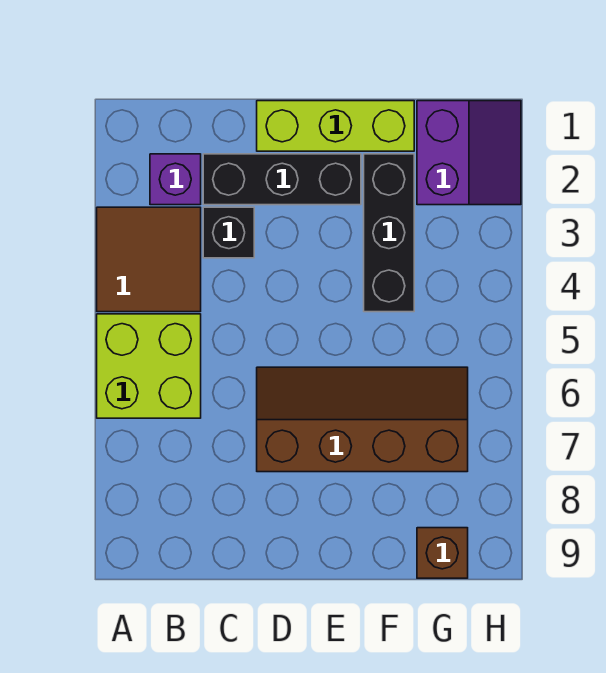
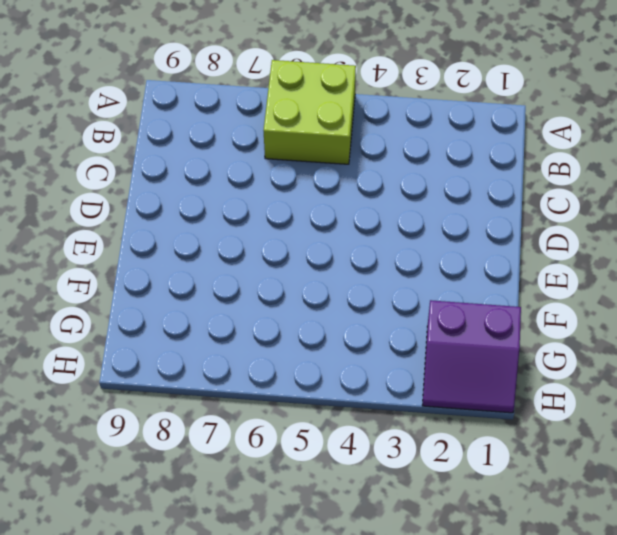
none -> brown tile A3:B4 level 1
none -> purple brick B2 level 1

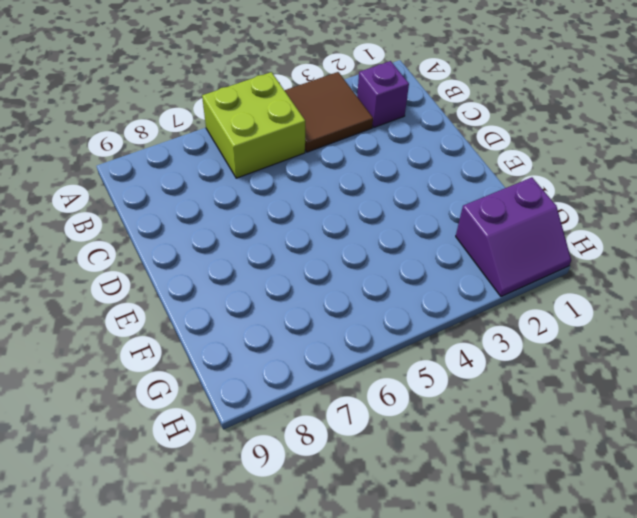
none -> black brick C2:E2 level 1
none -> black brick C3 level 1

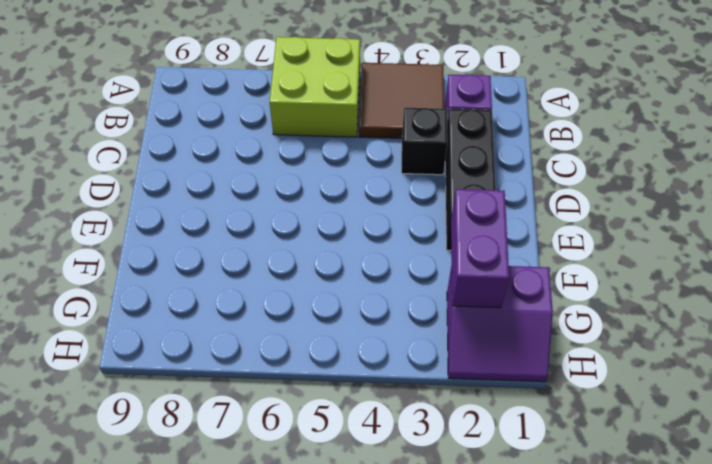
purple brick F2:G2 level 2 -> none
none -> lime brick D1:F1 level 1
none -> brown slope D6:G7 level 1 top 7

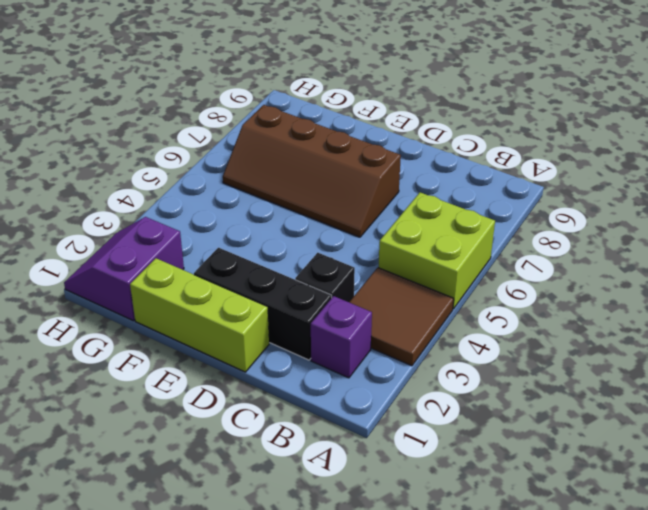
none -> black brick F2:F4 level 1
none -> brown brick G9 level 1

